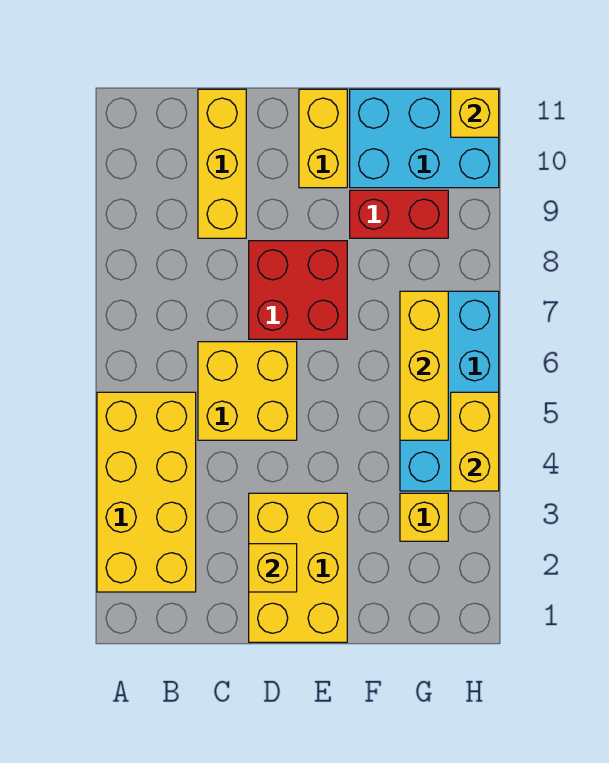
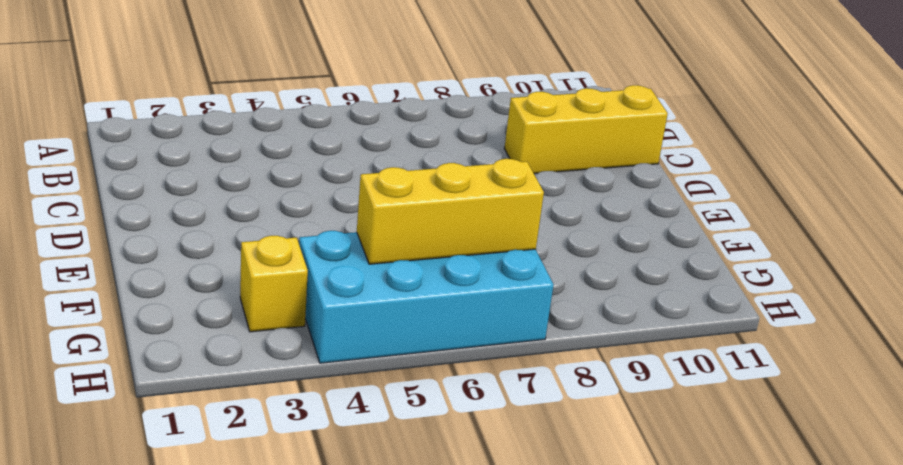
none -> yellow brick A2:B5 level 1
none -> yellow brick C5:D6 level 1
none -> yellow brick D1:E3 level 1

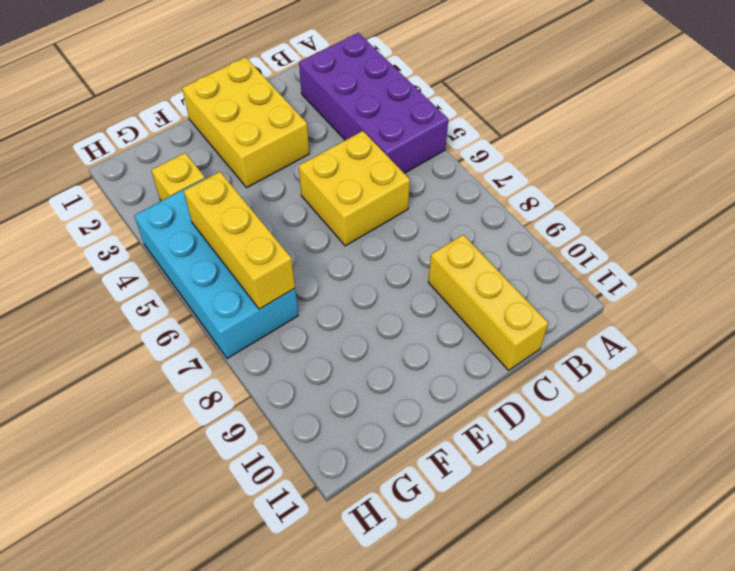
purple brick A2:B5 level 1 -> yellow brick A2:B5 level 1
none -> red brick D7:E8 level 1
none -> yellow brick E10:E11 level 1
none -> red brick F9:G9 level 1

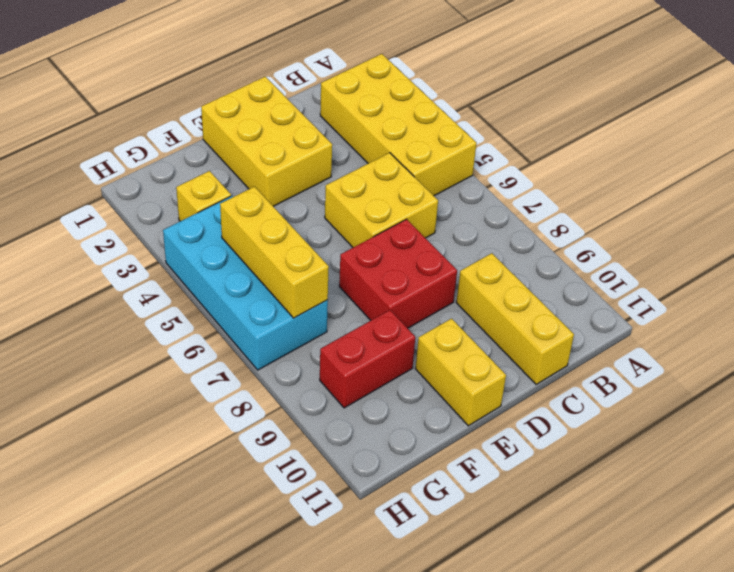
none -> cyan brick F10:H11 level 1
none -> yellow brick D2 level 2
none -> yellow brick H4:H5 level 2

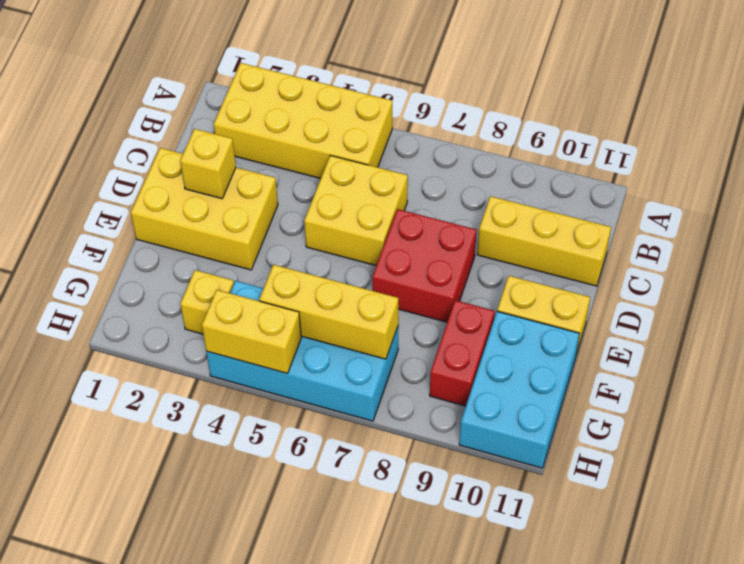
none -> yellow brick H11 level 2

